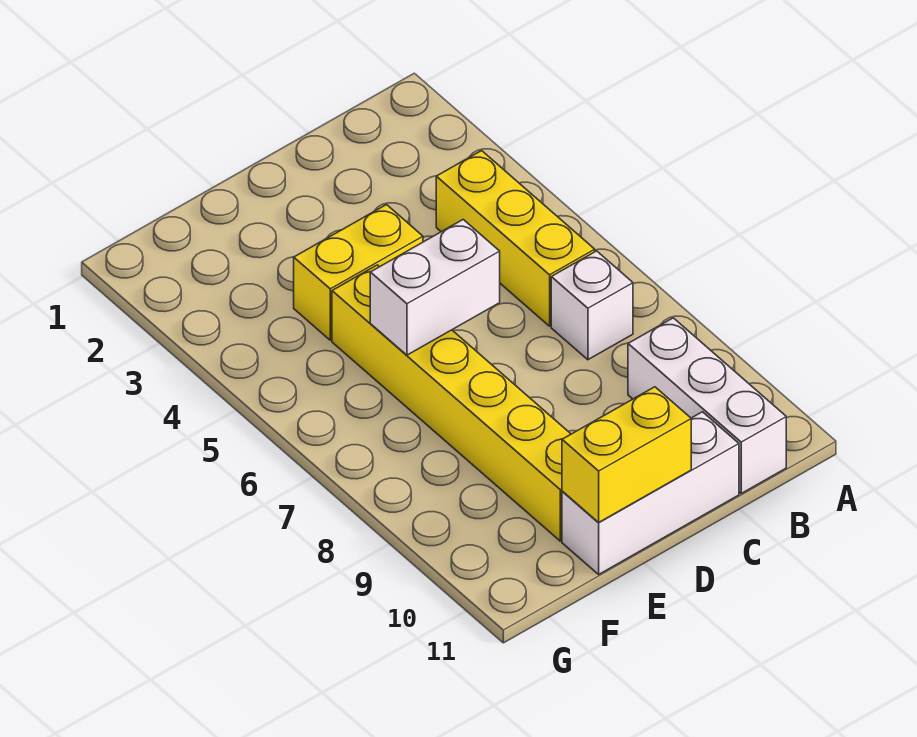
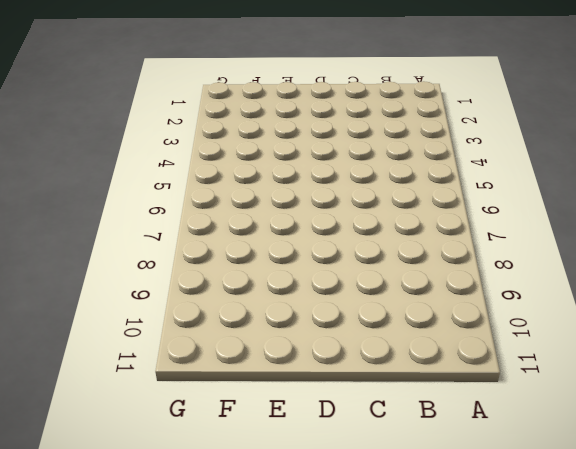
none -> yellow brick B4:B6 level 1
none -> white brick B7 level 1

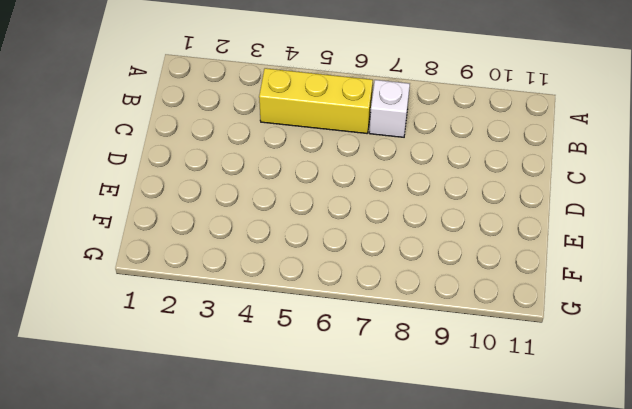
none -> white brick B9:B11 level 1
none -> white brick C11:E11 level 1

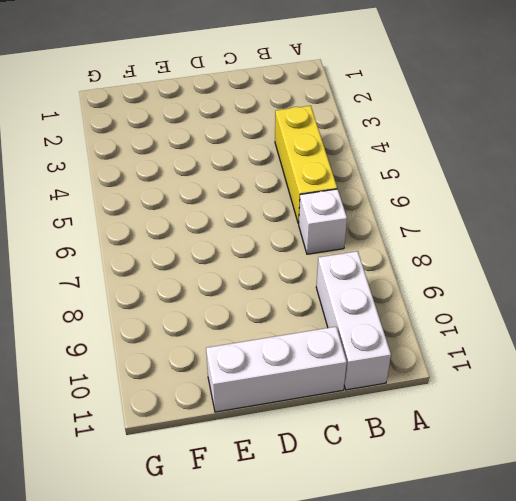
none -> yellow brick D4:E4 level 1
none -> yellow brick E5:E10 level 1

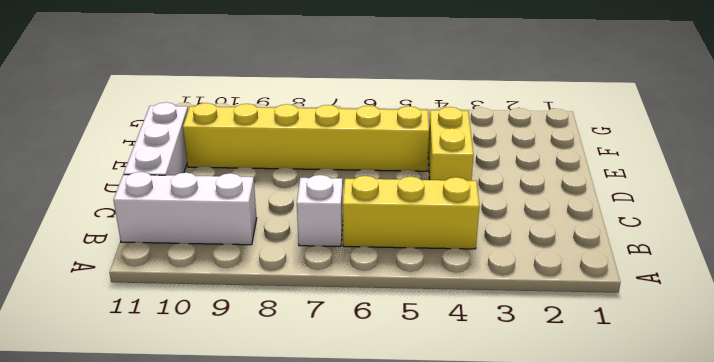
none -> white brick D6:E6 level 2
none -> yellow brick D11:E11 level 2

